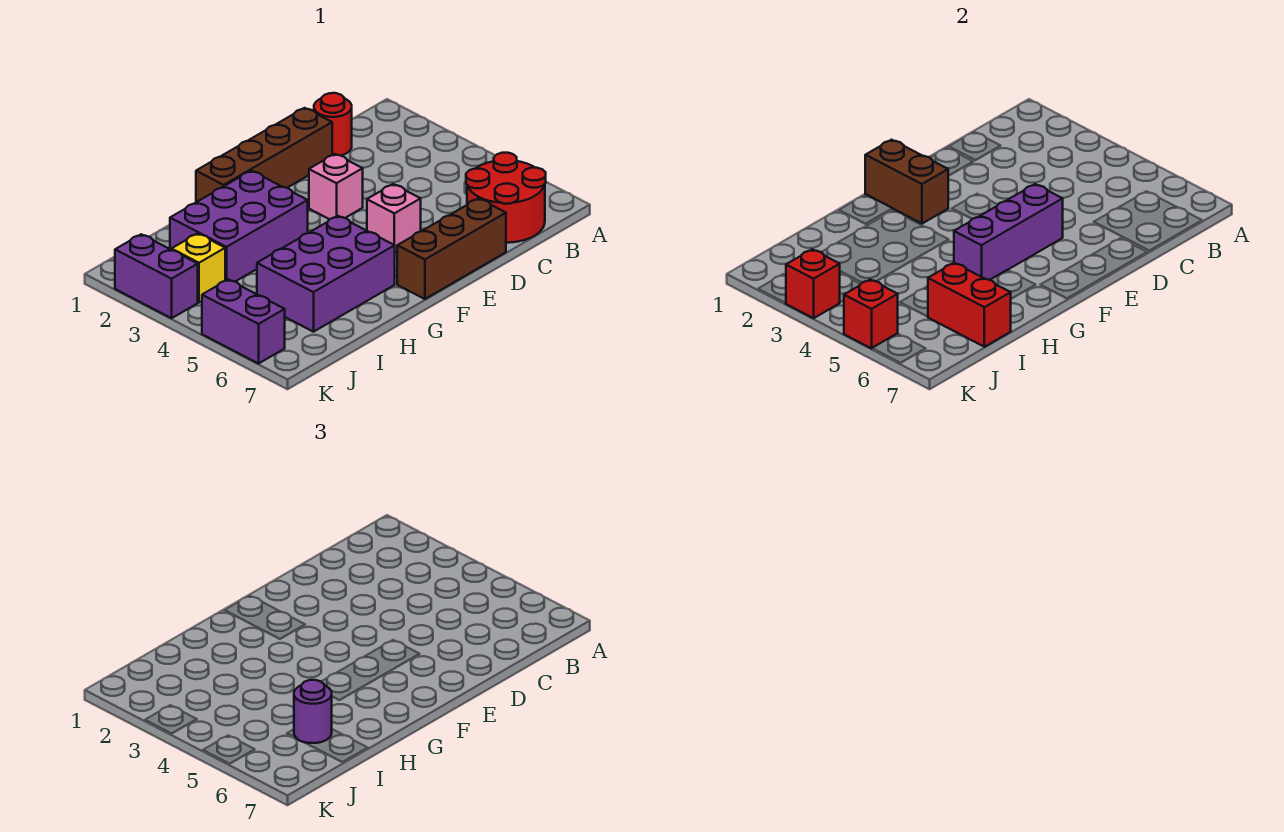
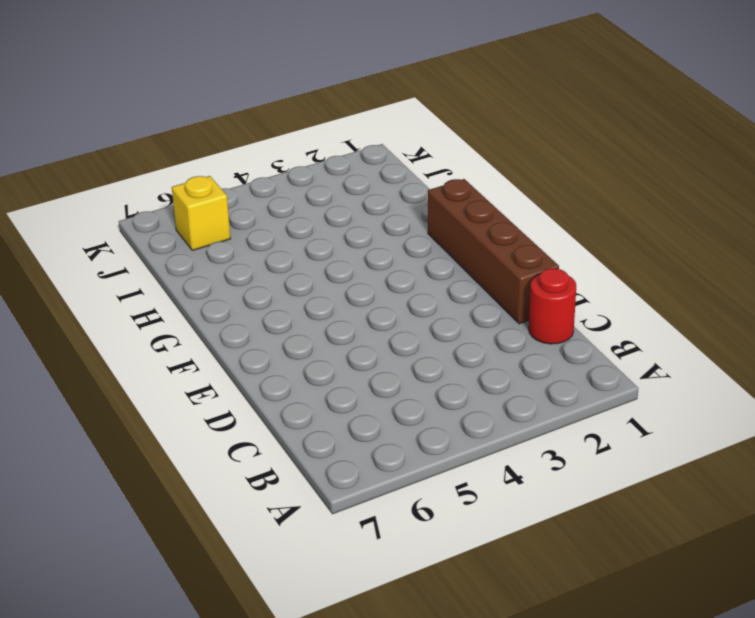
yellow brick J6 level 1 -> yellow brick J3 level 1
none -> red round brick B6:C7 level 1
none -> brown brick D7:F7 level 1
none -> pink brick E3 level 1

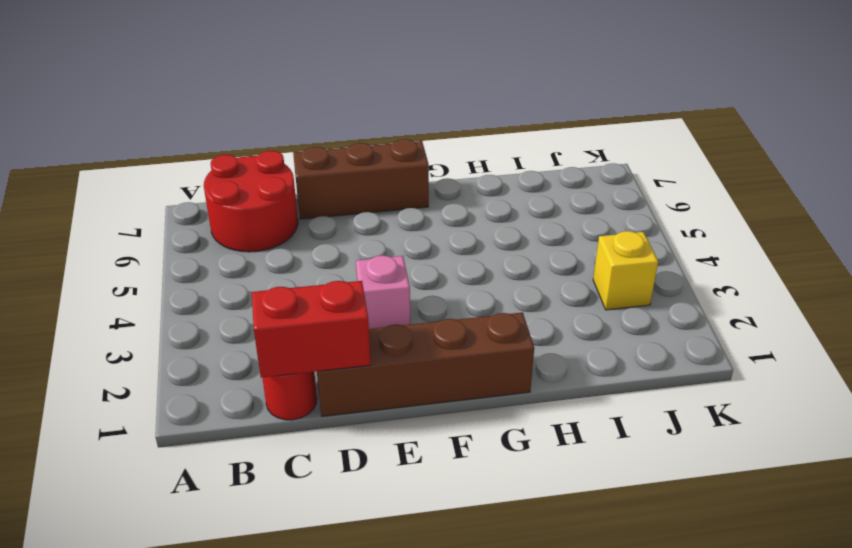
red brick C1:D1 level 2 -> red brick I6:I7 level 2
none -> pink brick E5 level 1
none -> purple brick G2:I3 level 1
none -> purple brick G5:I6 level 1

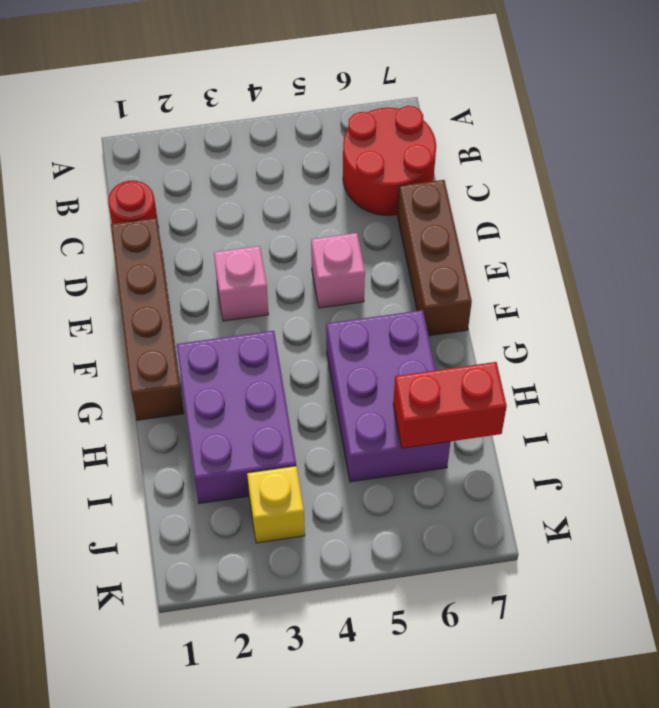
none -> purple brick K2:K3 level 1
none -> purple brick K5:K6 level 1
none -> purple brick E5:G5 level 2

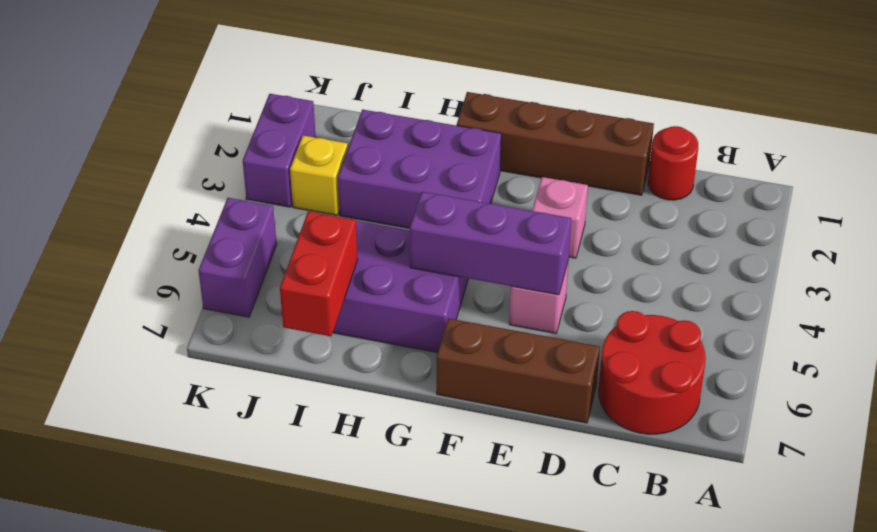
none -> brown brick F1:F2 level 2
none -> red brick K3 level 2
none -> red brick K5 level 2

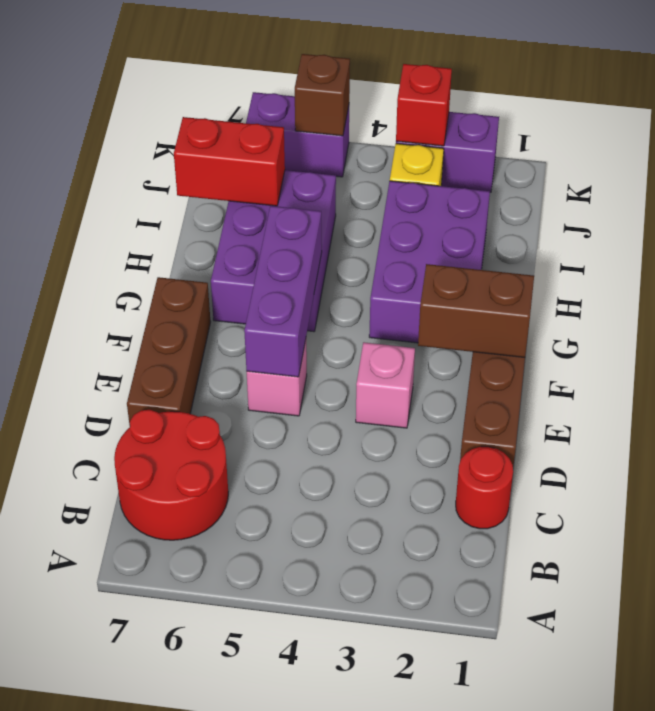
brown brick K5 level 2 -> red brick K5 level 2
none -> purple round brick I6 level 3

